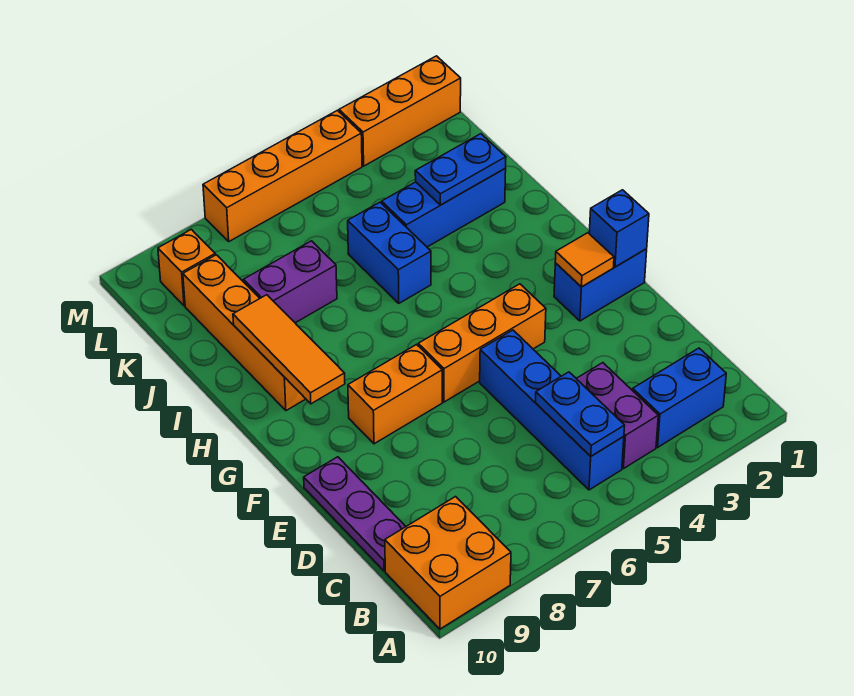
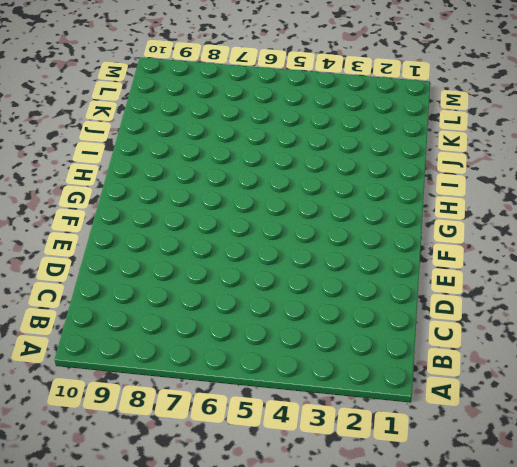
none -> orange brick A9:B10 level 1
none -> blue brick B2:B3 level 1
none -> purple brick B4:C4 level 1

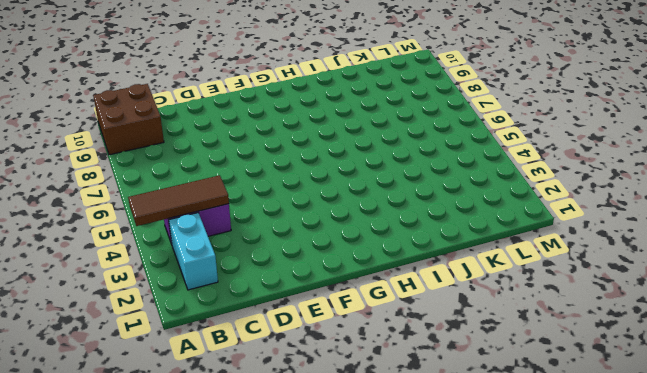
brown tile A4:C4 level 2 -> none
brown brick A9:B10 level 1 -> orange brick A9:B10 level 1
cyan brick B2:B3 level 1 -> blue brick B2:B3 level 1
none -> blue brick B5:E5 level 1
none -> purple plate C10:E10 level 1
none -> blue brick F1:F2 level 1

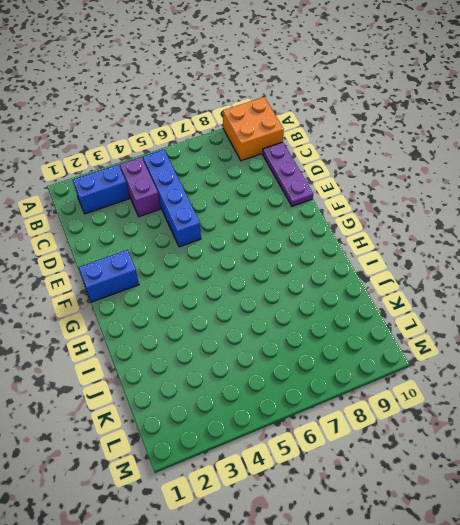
none -> orange brick F4:F6 level 1
none -> orange brick F7:F8 level 1
none -> orange brick H9:K9 level 1

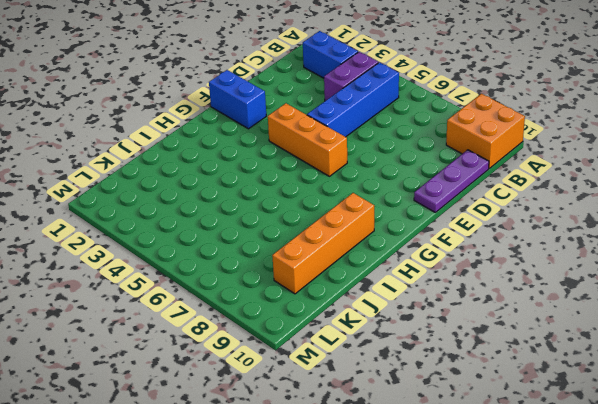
none -> orange brick F7:F8 level 1
none -> blue brick I5:J5 level 1
none -> blue brick J2:J4 level 1

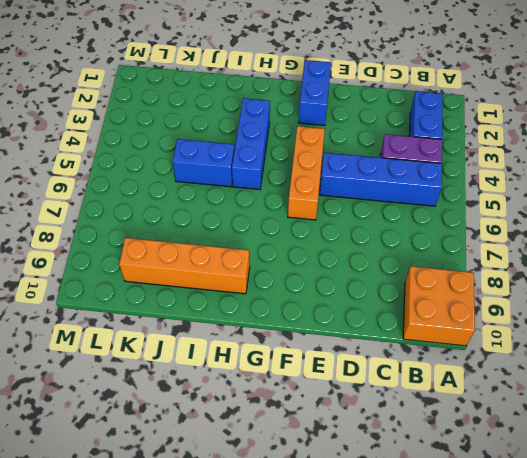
blue brick H3:H5 level 1 -> blue brick J2:J4 level 1
none -> purple plate C10:E10 level 1
none -> orange brick F7:F8 level 1
none -> purple brick J7:J8 level 1

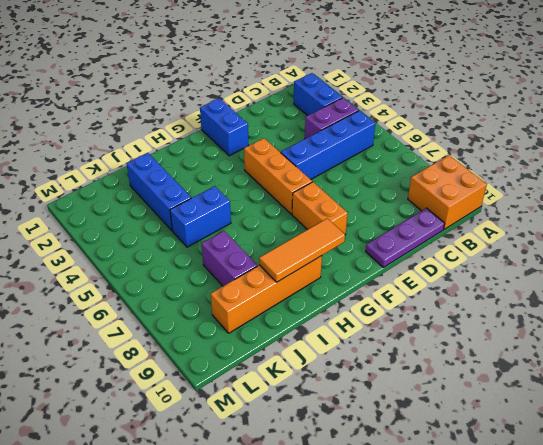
none -> orange brick L9 level 1
none -> orange brick M1:M3 level 1
none -> orange brick M4:M7 level 1

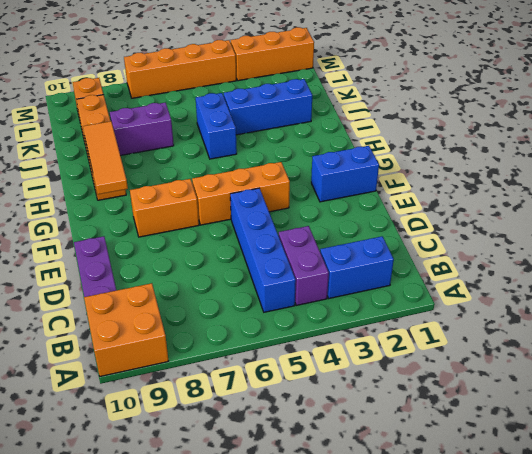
none -> blue plate B5:C5 level 2
none -> blue brick F1 level 2
none -> orange tile F2 level 2

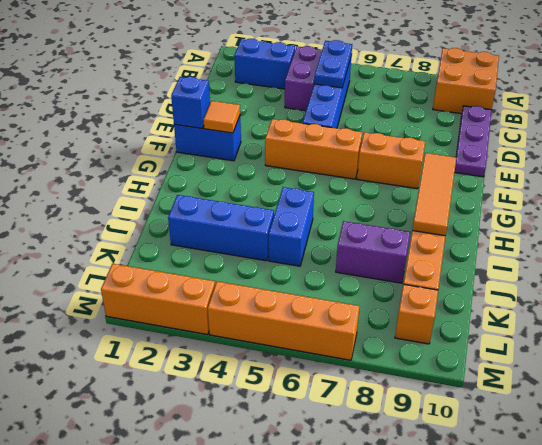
none -> blue plate J2:J3 level 2

